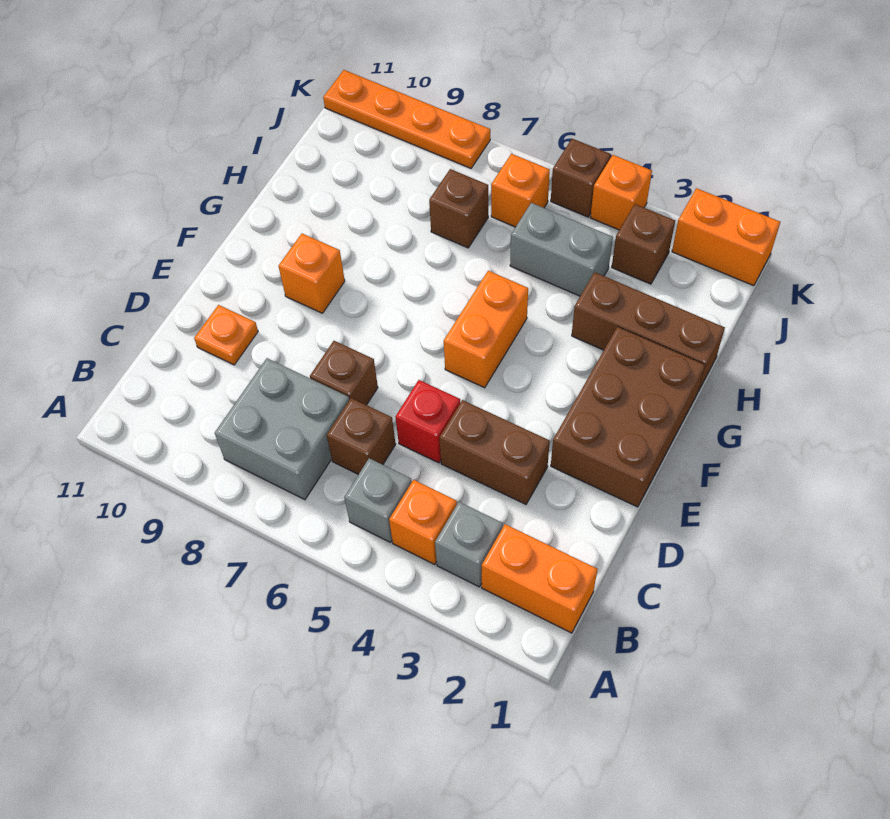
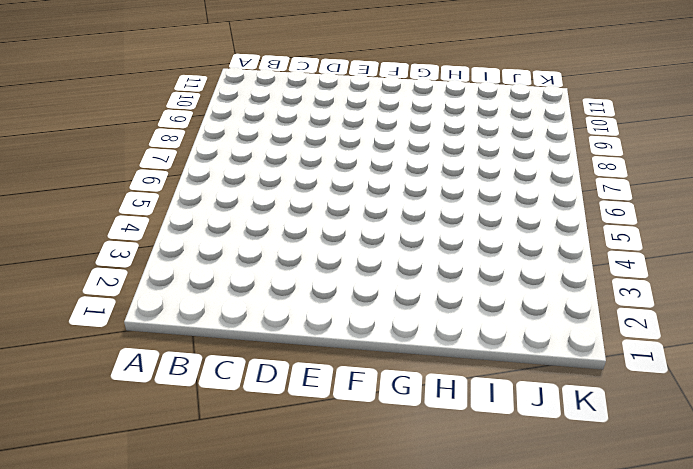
none -> orange brick B1:B2 level 1
none -> grey brick B3 level 1
none -> orange brick B4 level 1

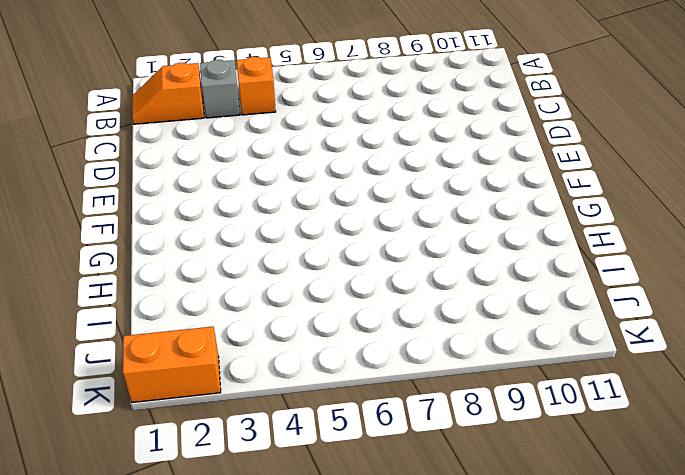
orange slope B1:B2 level 1 top 2 -> orange brick B1:B2 level 1
none -> grey brick B5 level 1
none -> grey brick B7:C8 level 1
none -> brown brick C6 level 1

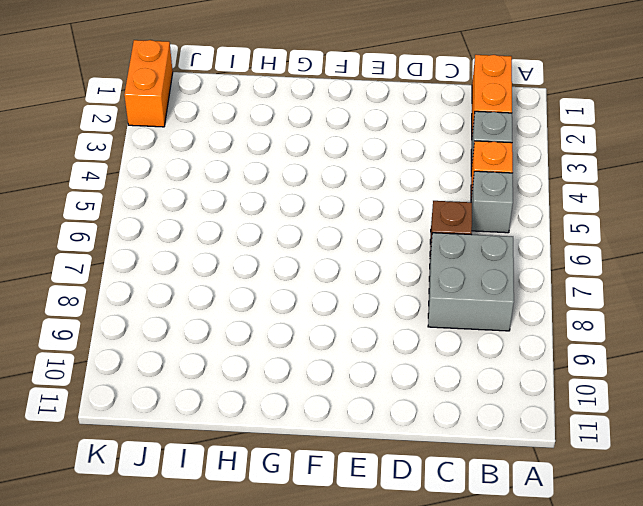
none -> brown brick D3:D4 level 1
none -> red brick D5 level 1
none -> brown brick D7 level 1

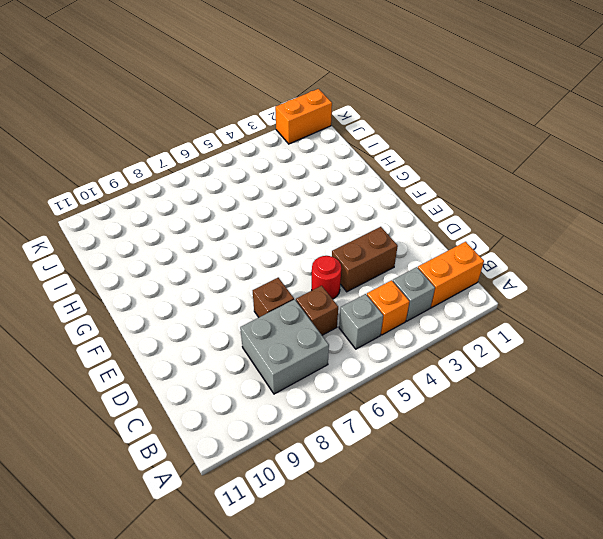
red round brick D5 level 1 -> red brick D5 level 1
none -> orange plate D10 level 1
none -> brown brick E1:G2 level 1
none -> orange brick F5:G5 level 1

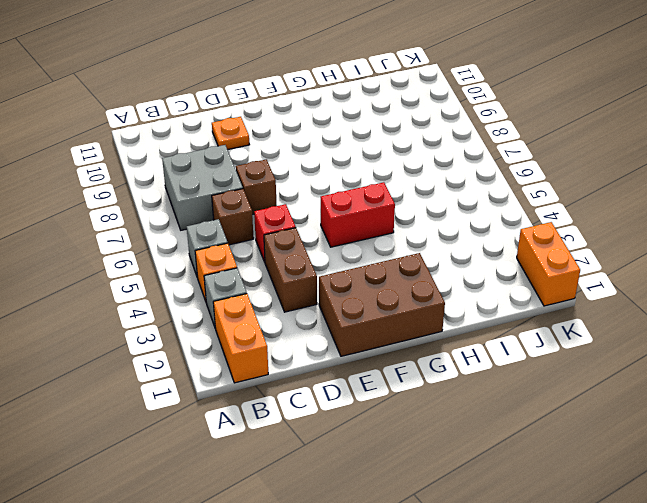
red brick F5:G5 level 1 -> orange brick F5:G5 level 1
none -> orange brick F9 level 1
none -> brown brick H1:H3 level 1
none -> grey brick I4:I5 level 1

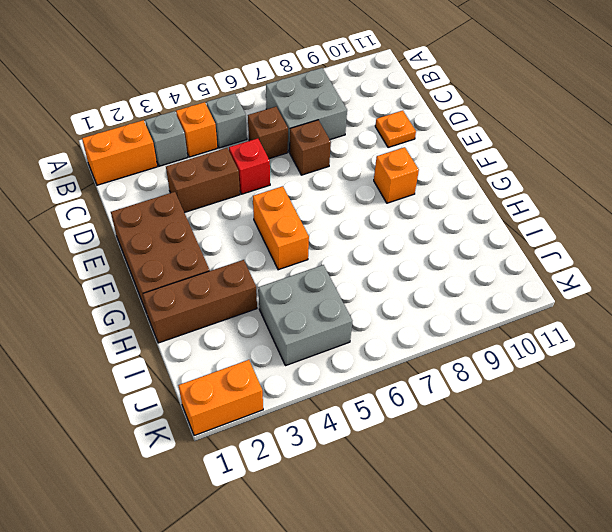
grey brick I4:J5 level 1 -> grey brick I4:I5 level 1
none -> brown brick I7 level 1
none -> brown brick J3 level 1
none -> orange brick J6 level 1

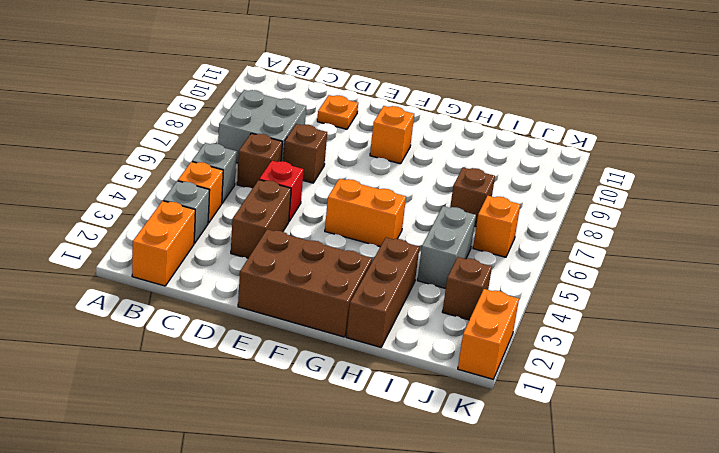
none -> orange brick K4 level 1
none -> brown brick K5 level 1
none -> orange plate K8:K11 level 1

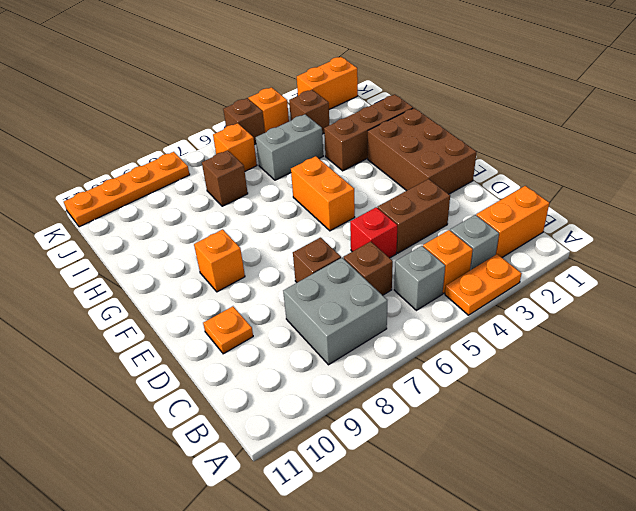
orange plate A3:A4 level 1 -> none

